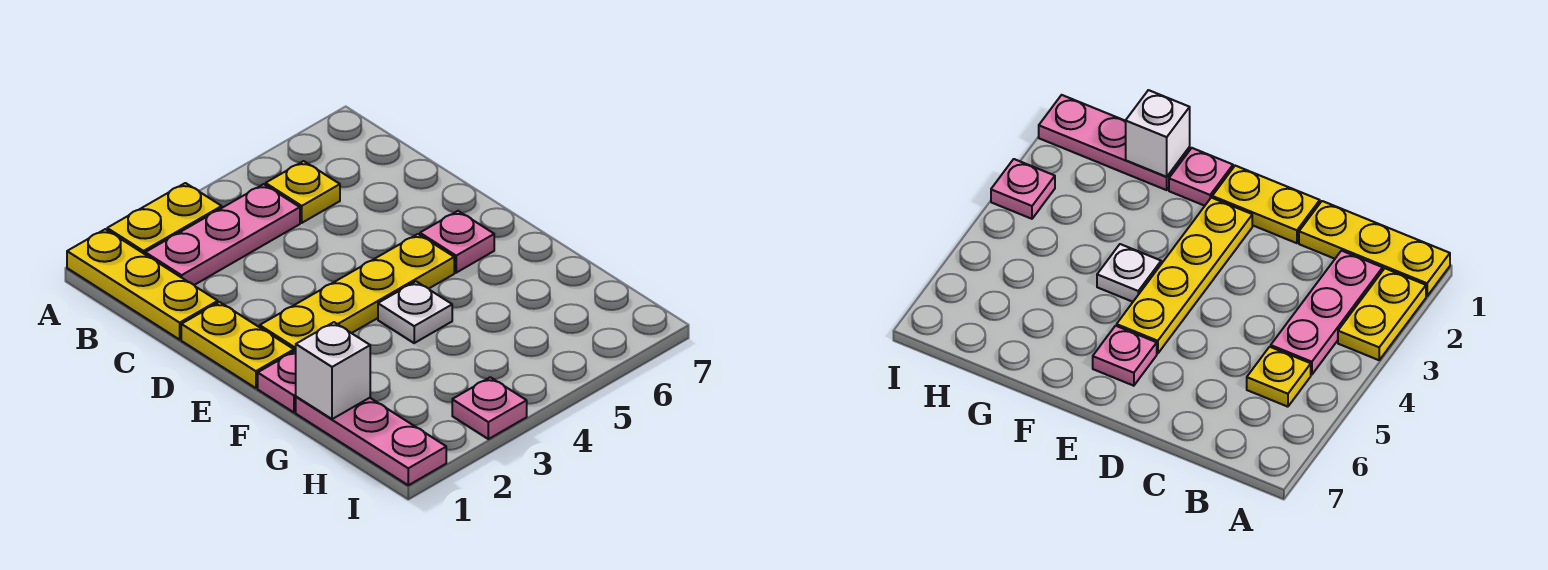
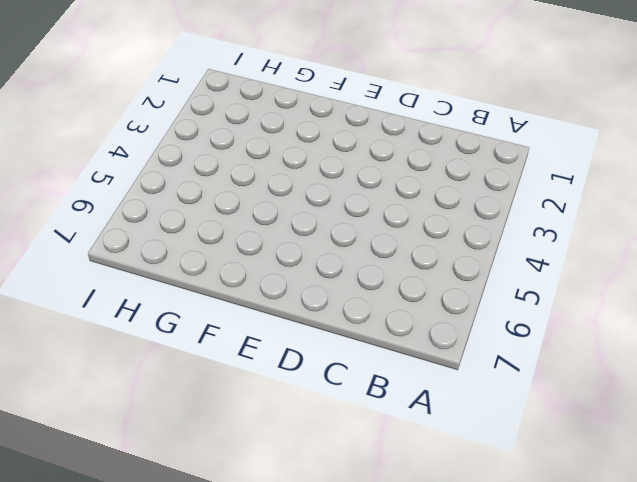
none -> yellow plate A1:C1 level 1
none -> yellow plate A2:A3 level 1
none -> pink plate B2:B4 level 1

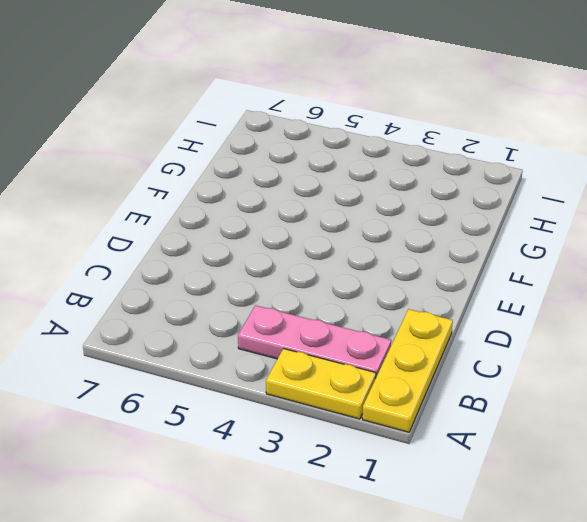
none -> yellow plate B5 level 1
none -> yellow plate D1:E1 level 1
none -> yellow plate E2:E5 level 1

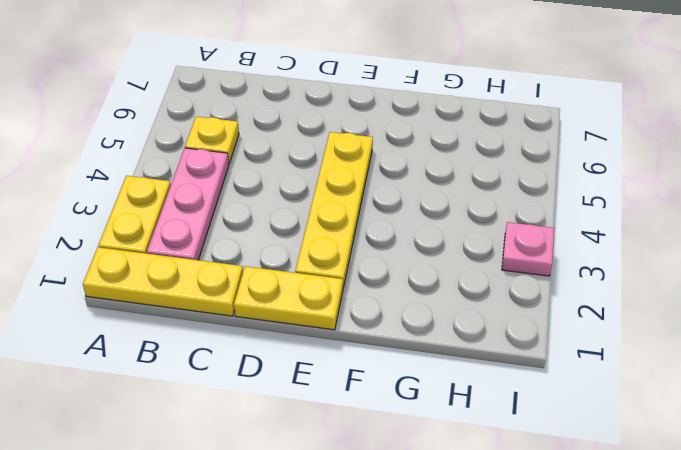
none -> pink plate E6 level 1
none -> pink plate F1 level 1
none -> white plate F4 level 1

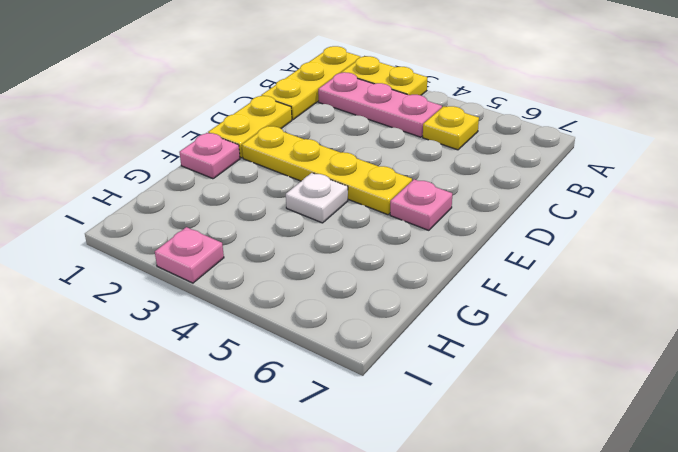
none -> pink plate G1:I1 level 1
none -> white brick G1 level 2

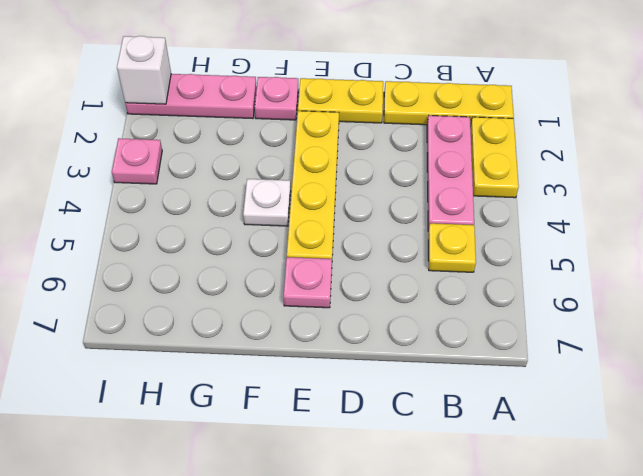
white brick I1 level 2 -> white brick G1 level 2

